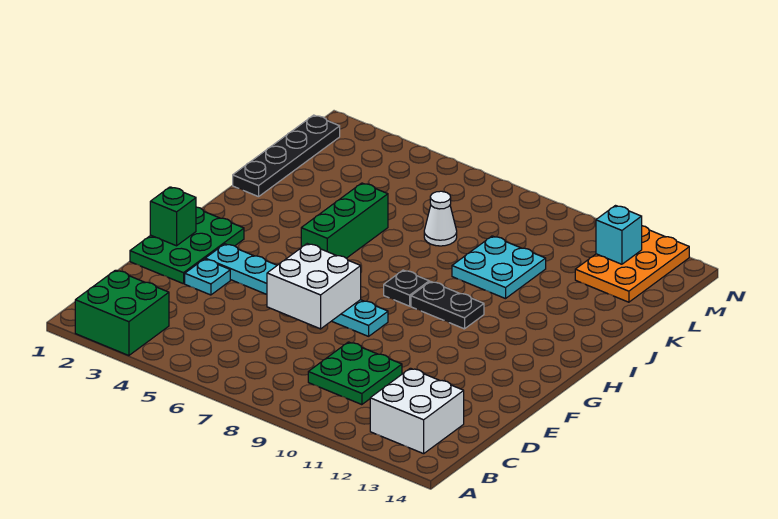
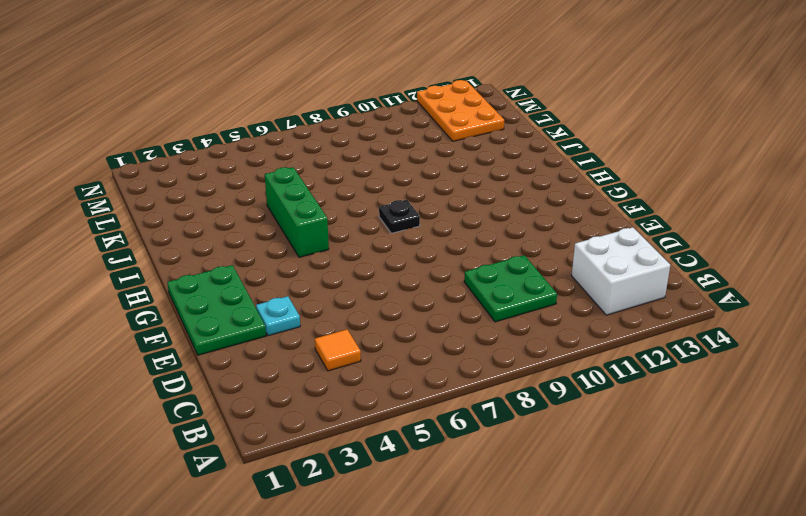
orange tile C4 level 1 -> none
none -> green brick A2:B3 level 1
none -> cyan plate F3:F8 level 1
none -> black plate H9:H10 level 1

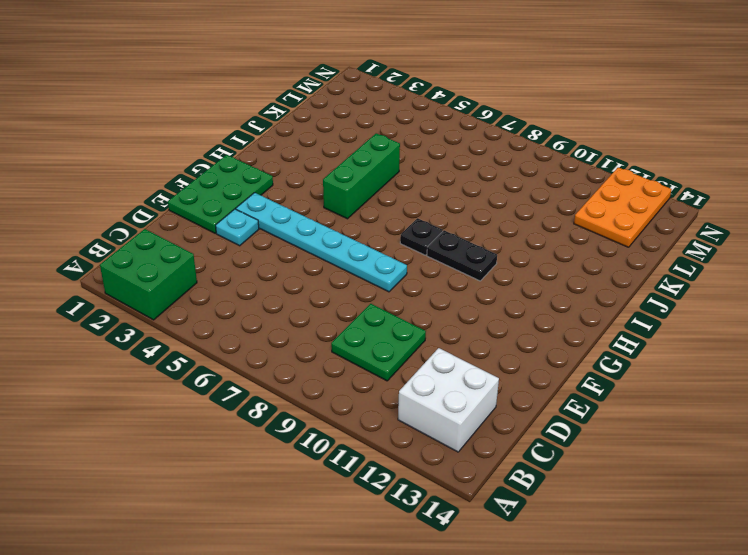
none -> black plate J1:M1 level 1
none -> cyan plate J9:K10 level 1
none -> white cone K7 level 1

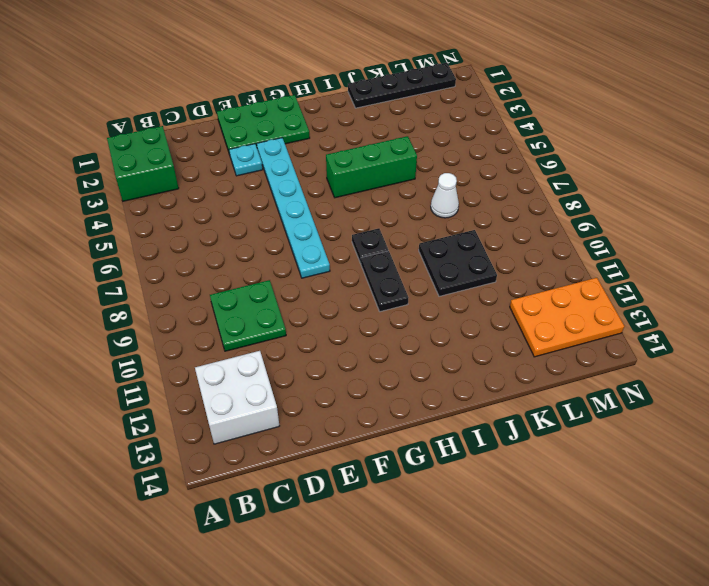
black plate J9:K10 level 1 -> cyan plate J9:K10 level 1
none -> white brick E6:F7 level 2
none -> green brick F1 level 2
none -> cyan brick M12 level 2

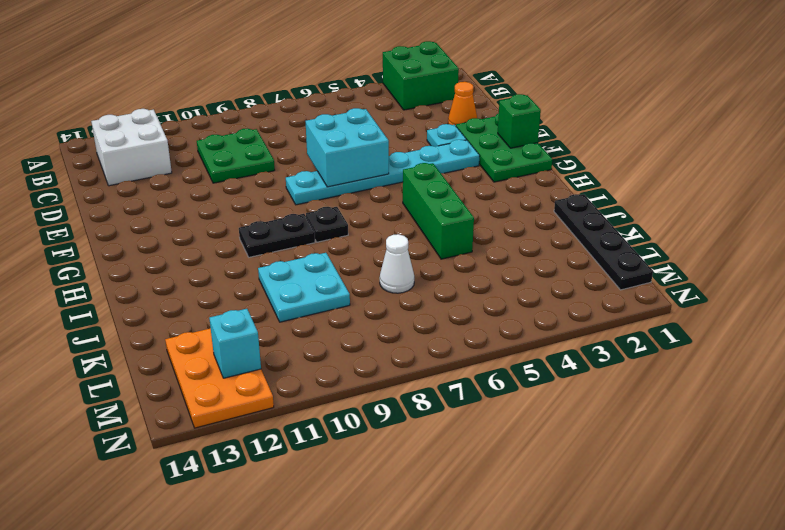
orange cone D2 level 1 -> none
cyan brick E6:F7 level 2 -> white brick E6:F7 level 2

